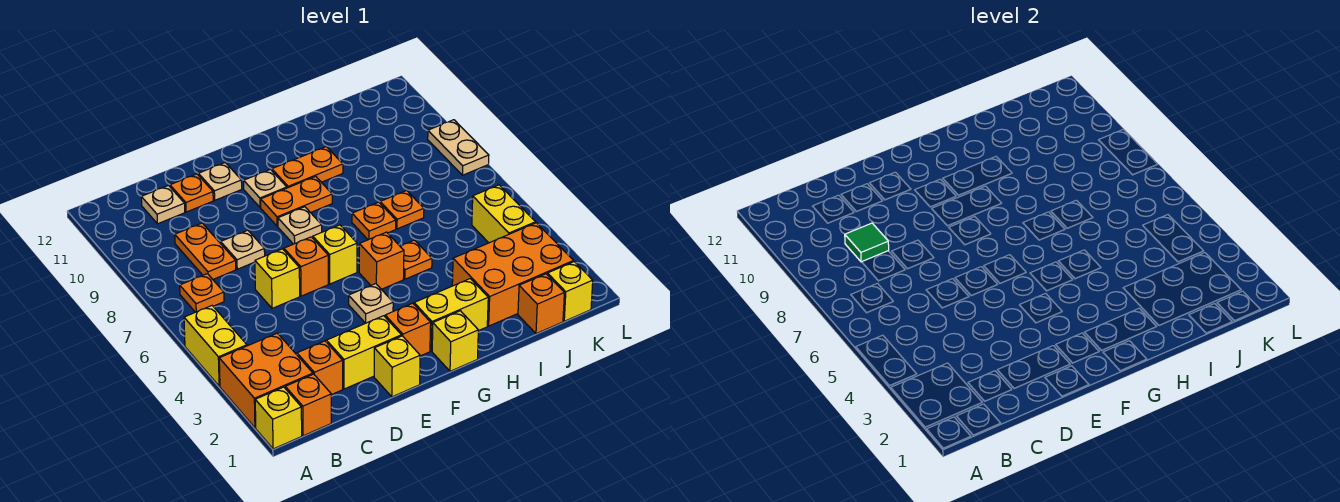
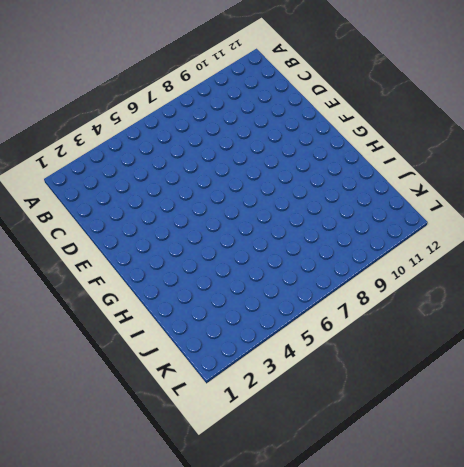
none -> yellow brick A1 level 1
none -> orange brick A2:B3 level 1
none -> yellow brick A4:A5 level 1
none -> orange brick B1 level 1

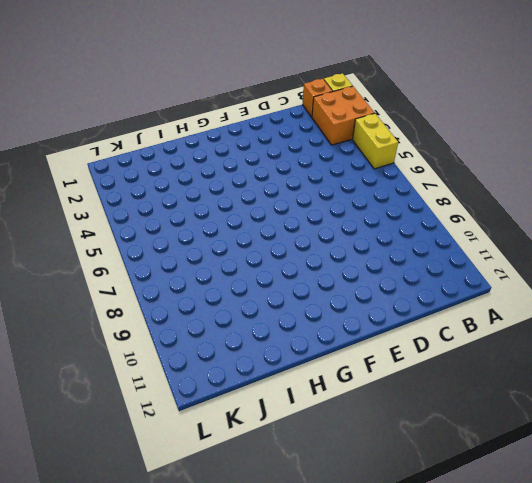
none -> orange plate B7 level 1
none -> orange brick C2 level 1
none -> orange plate C8:C9 level 1
none -> tan plate C11 level 1

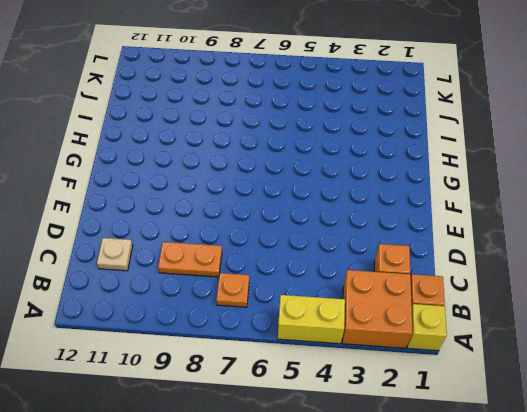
none -> yellow brick D2:E2 level 1
none -> yellow brick D6 level 1
none -> tan plate D8 level 1
none -> orange plate D11 level 1

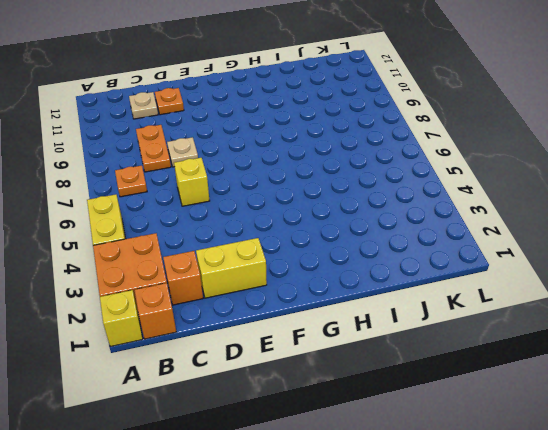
none -> yellow brick E1 level 1
none -> orange brick E6 level 1
none -> tan plate E11 level 1
none -> orange brick F2 level 1

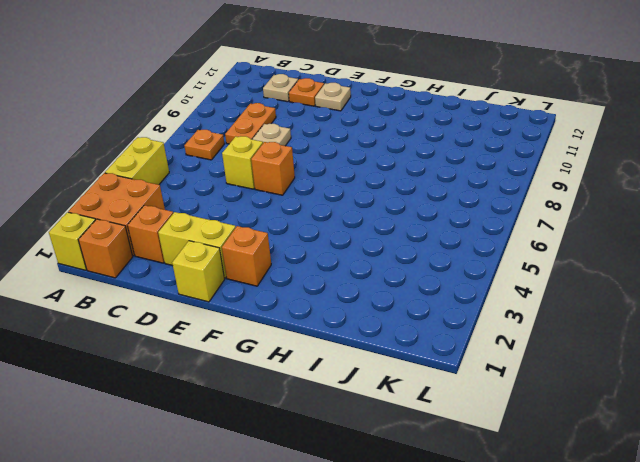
none -> tan plate F4 level 1
none -> yellow brick F6 level 1
none -> tan plate F8 level 1
none -> orange plate F9:G9 level 1

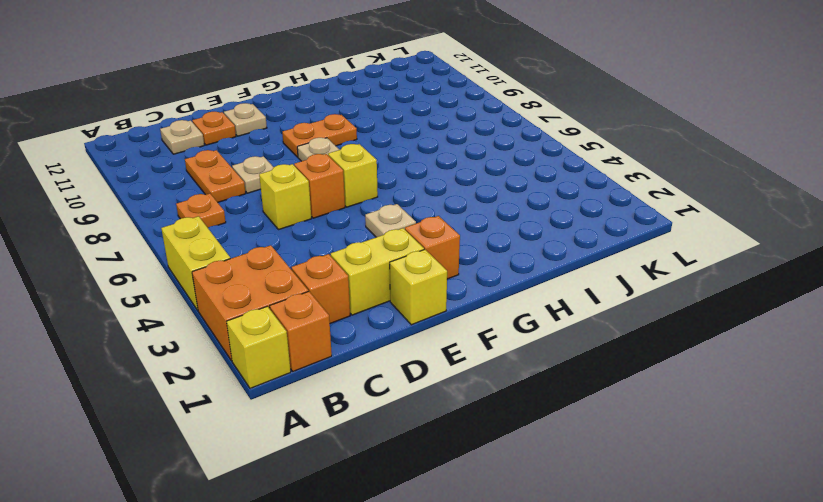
none -> tan plate F10 level 1
none -> yellow brick G1 level 1
none -> yellow brick G2:H2 level 1
none -> orange brick G5 level 1

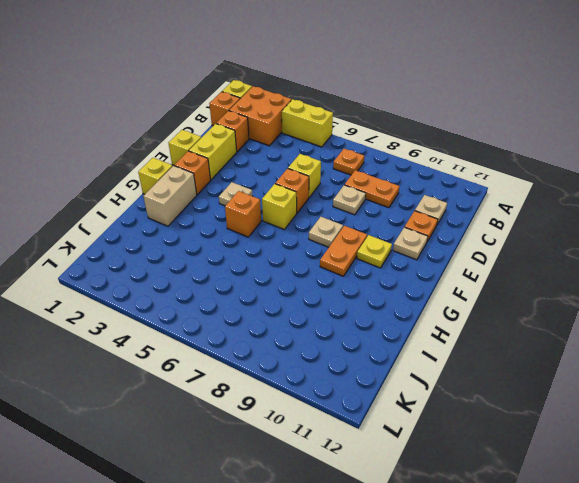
yellow plate F10 level 1 -> tan plate F10 level 1
tan brick G2:H2 level 1 -> yellow brick G2:H2 level 1
none -> orange plate G10:H10 level 1
none -> orange plate H5 level 1
none -> orange plate H7 level 1
none -> orange brick I2:K3 level 1

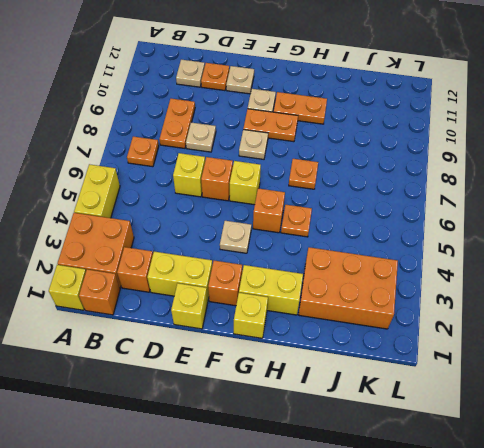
none -> orange plate I7 level 1
none -> orange brick J1 level 1
none -> yellow brick K1 level 1
none -> yellow brick K4:K5 level 1

